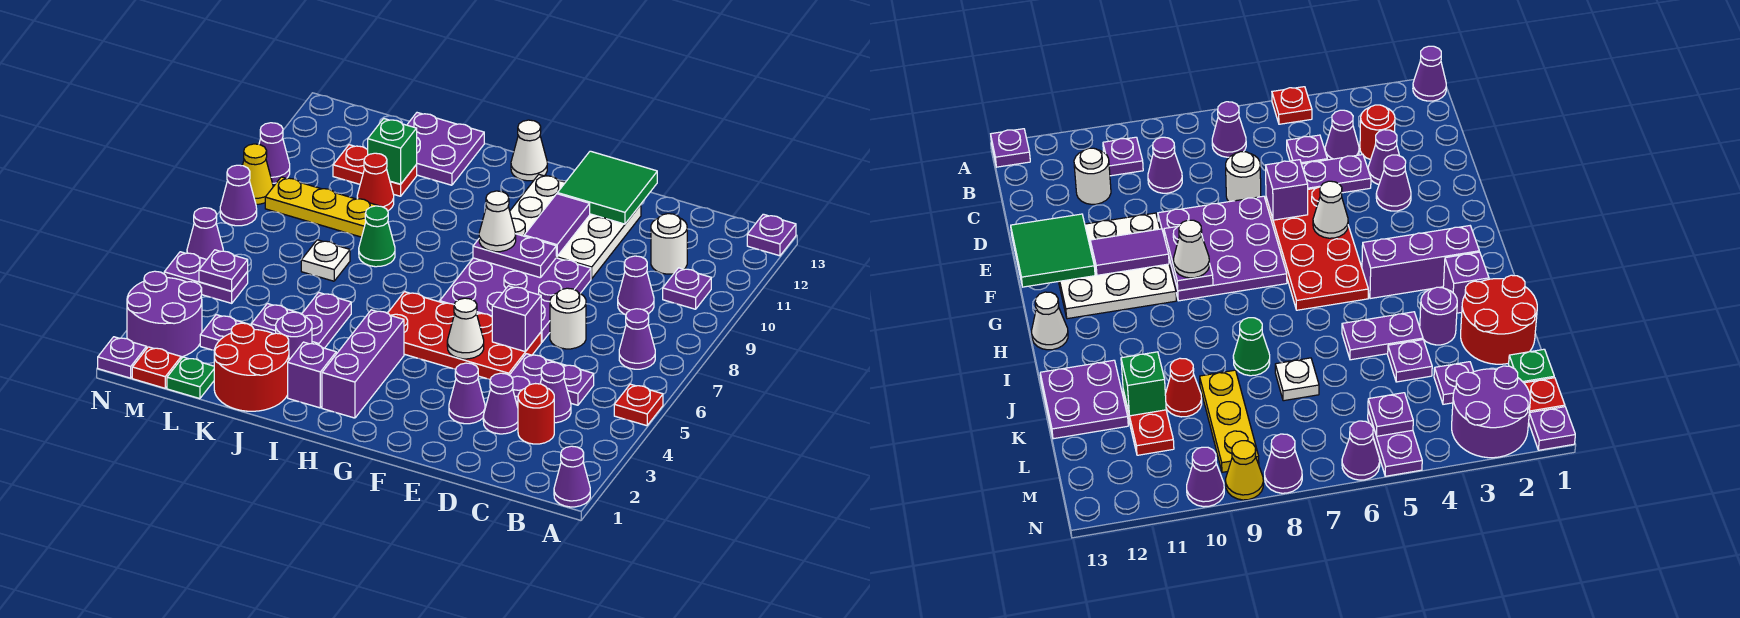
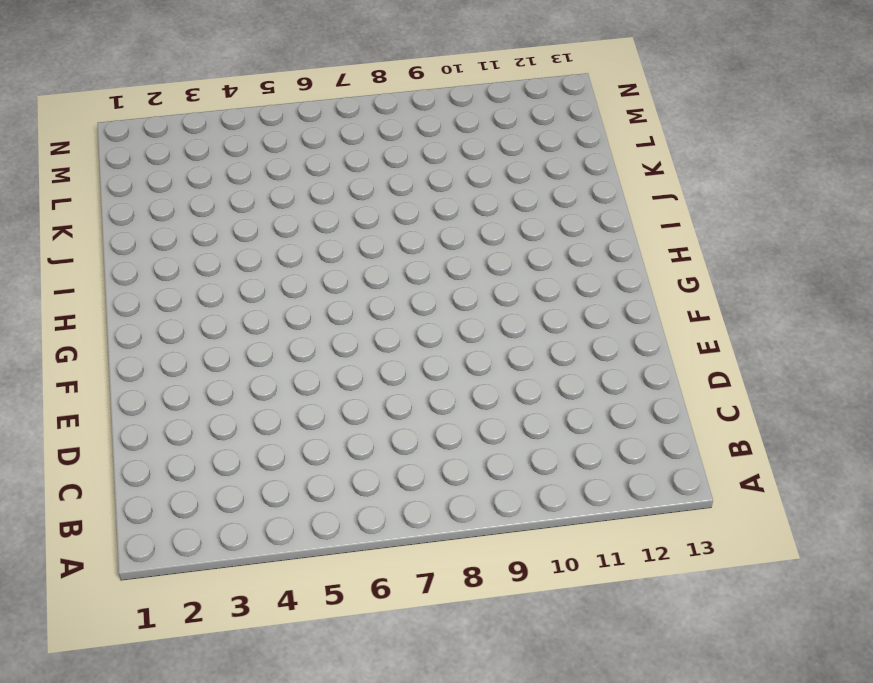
none -> purple cone A1 level 1
none -> red plate A5 level 1
none -> purple plate A13 level 1
none -> purple cone B7 level 1

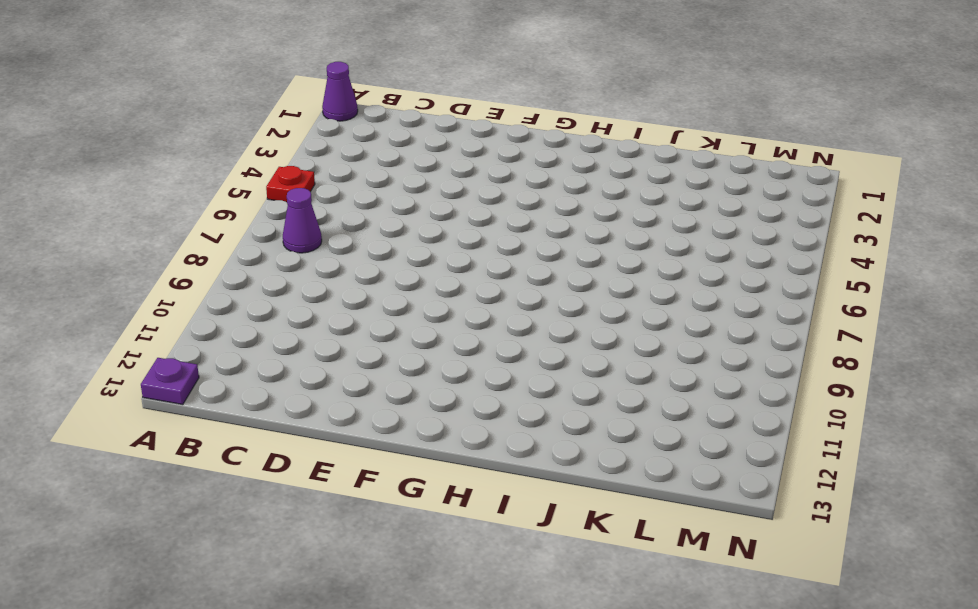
none -> purple plate B10 level 1
none -> red round brick C3 level 1
none -> purple cone C4 level 1
none -> purple plate C5 level 1

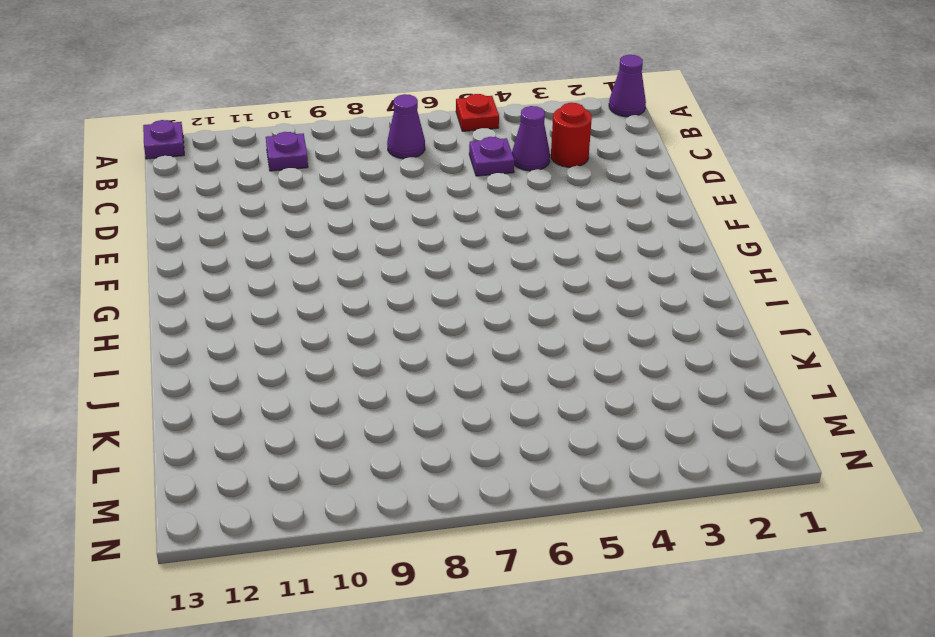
none -> purple cone C9 level 1
none -> white round brick C11 level 1
none -> purple cone D3 level 1
none -> purple plate D4:D5 level 1

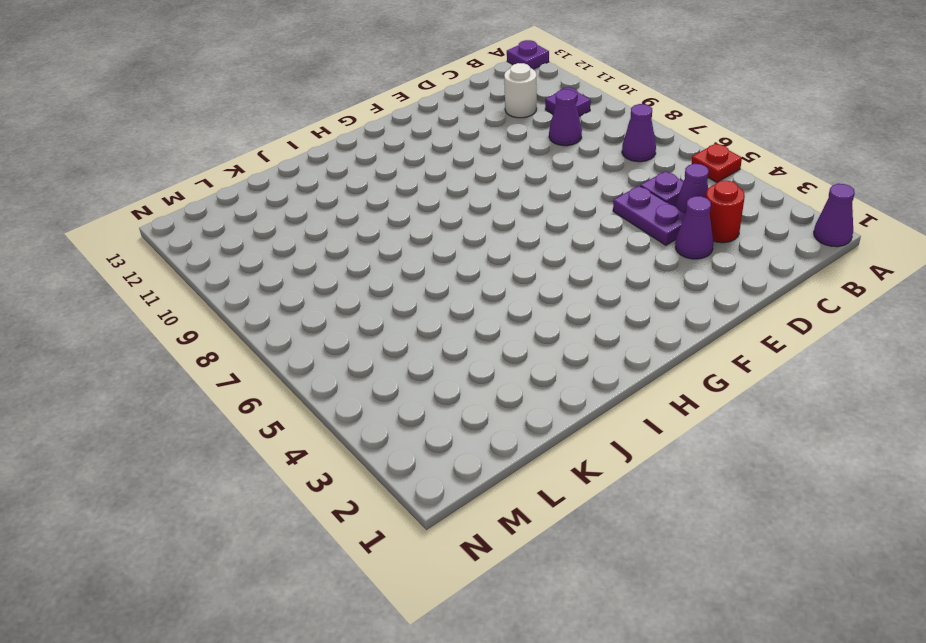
none -> white round brick D7 level 1
none -> purple cone E3 level 1
none -> red plate E5:H6 level 1
none -> purple plate E7:G9 level 1

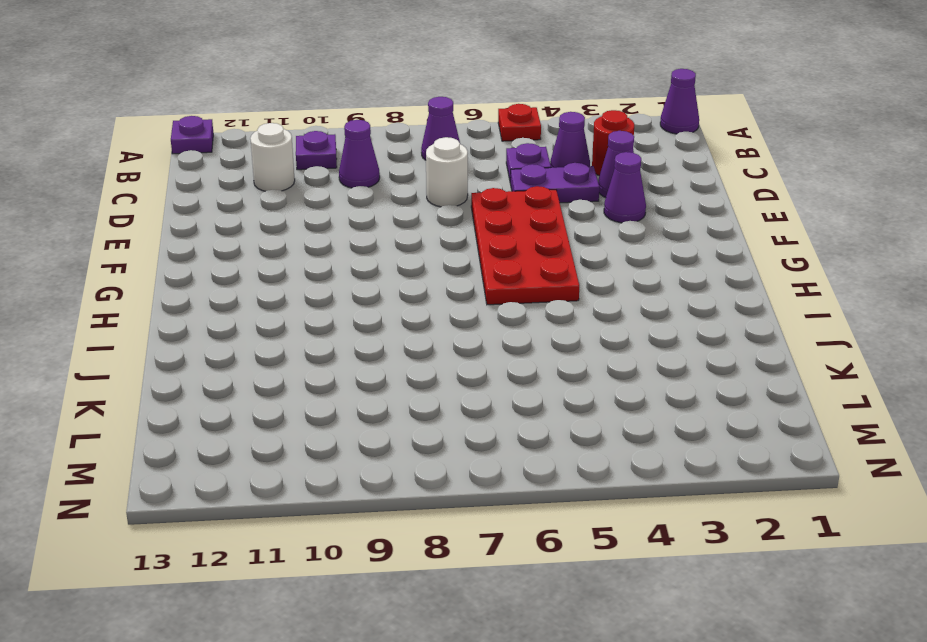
none -> purple plate E7:G9 level 1
none -> white plate E10:G12 level 1
none -> purple brick H2:H4 level 1
none -> white cone H13 level 1

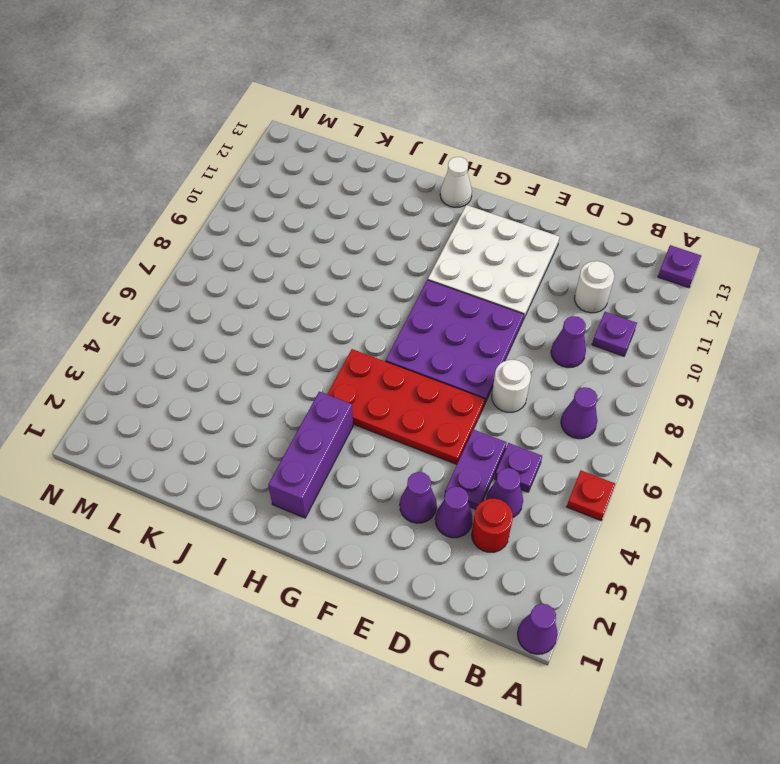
none -> purple brick I2 level 1
none -> red round brick J1:K2 level 1
none -> purple round brick J3 level 1
none -> purple plate J4:J5 level 1

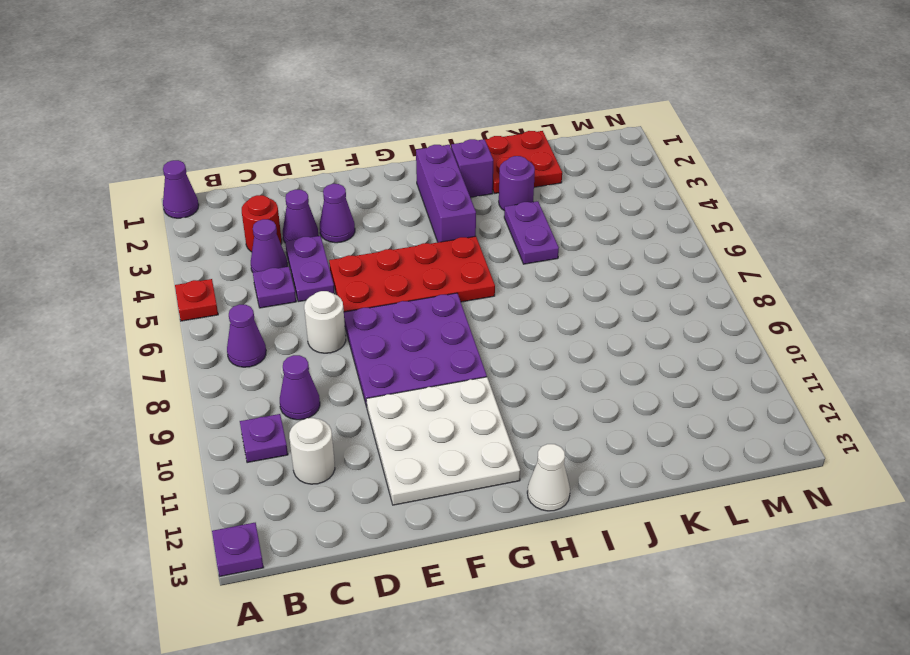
red plate J1:K2 level 1 -> red round brick J1:K2 level 1
none -> green cone J8 level 1
none -> purple plate J12:K13 level 1
none -> purple plate K4 level 1
none -> white plate K7 level 1

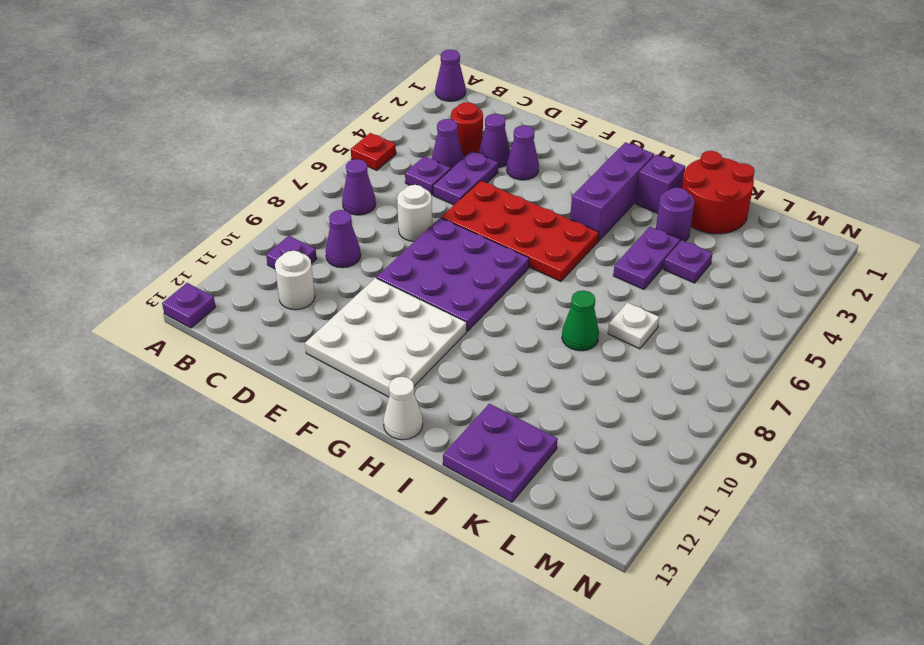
none -> yellow plate K9:M9 level 1
none -> red cone K10 level 1
none -> red plate K11:L11 level 1
none -> green plate L1 level 1

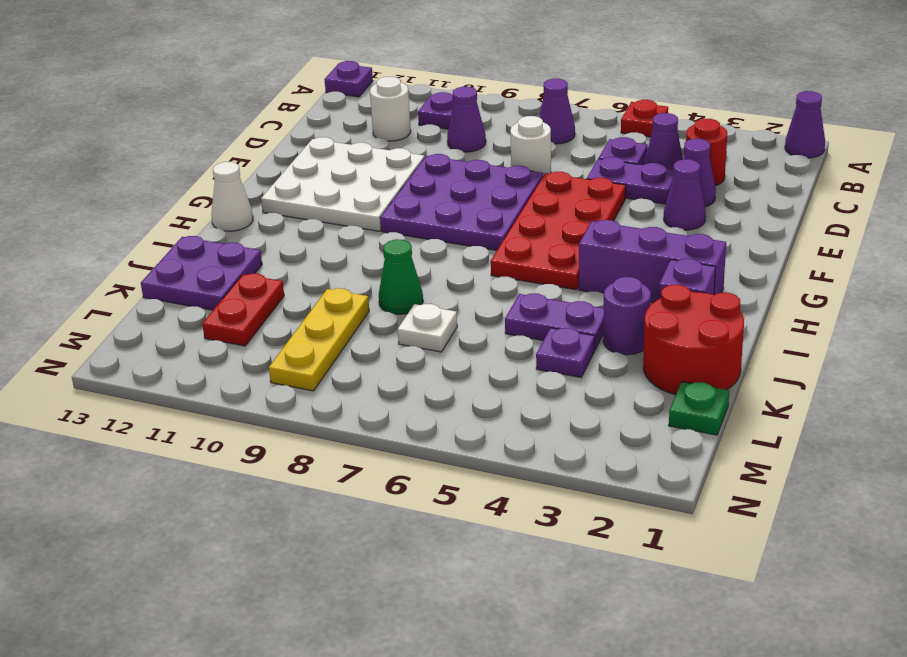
none -> red cone K10 level 1
none -> purple plate L3 level 1
none -> red plate M1 level 1
none -> purple round brick M2:N3 level 1

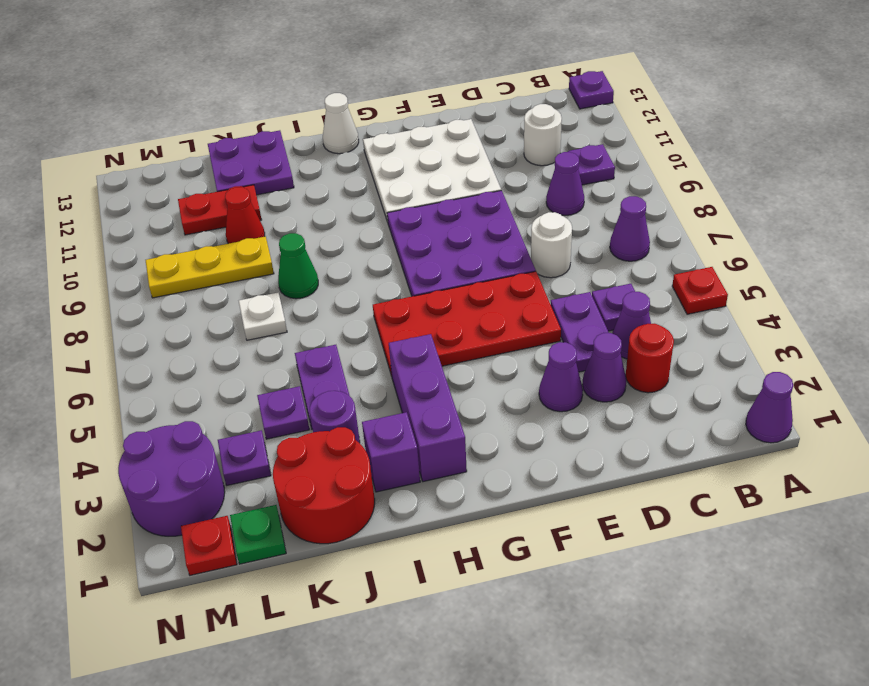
none -> purple plate M5:N5 level 1
none -> purple plate N1 level 1
none -> purple cone N6 level 1
none -> purple cone N8 level 1

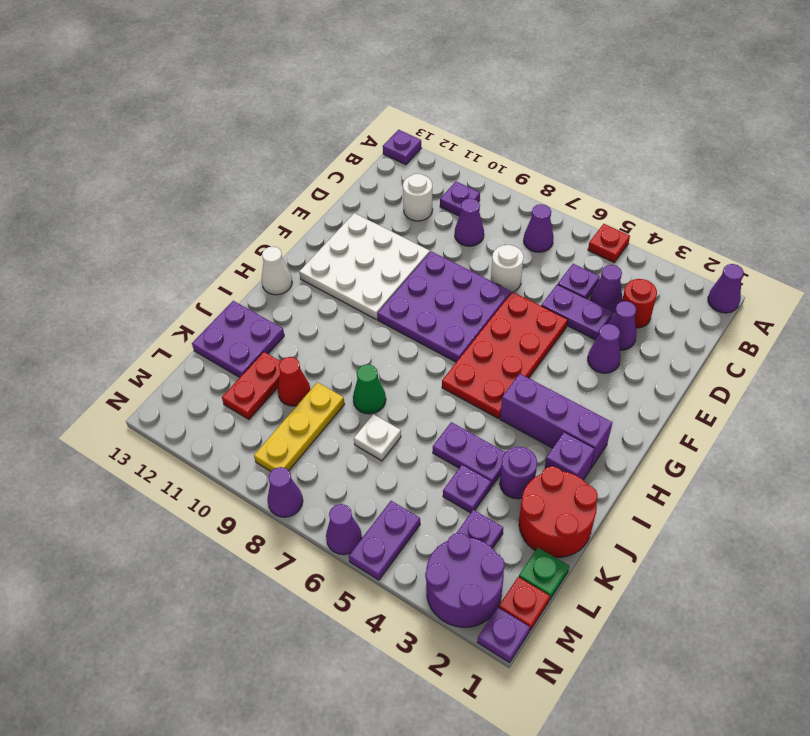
none -> yellow cone N9 level 1
none -> purple cone N10 level 1
none -> purple brick E6 level 2
none -> green tile E12:F13 level 2

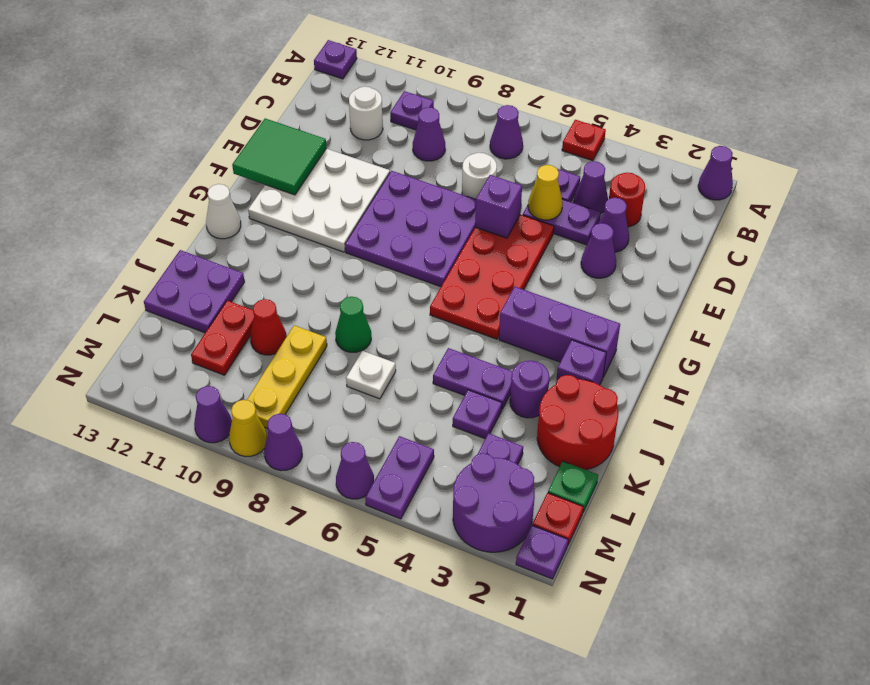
yellow cone D5 level 2 -> none
none -> white cone F5 level 2
none -> purple plate F9:G9 level 2
none -> purple tile F10:F11 level 2
none -> green brick K11 level 2

